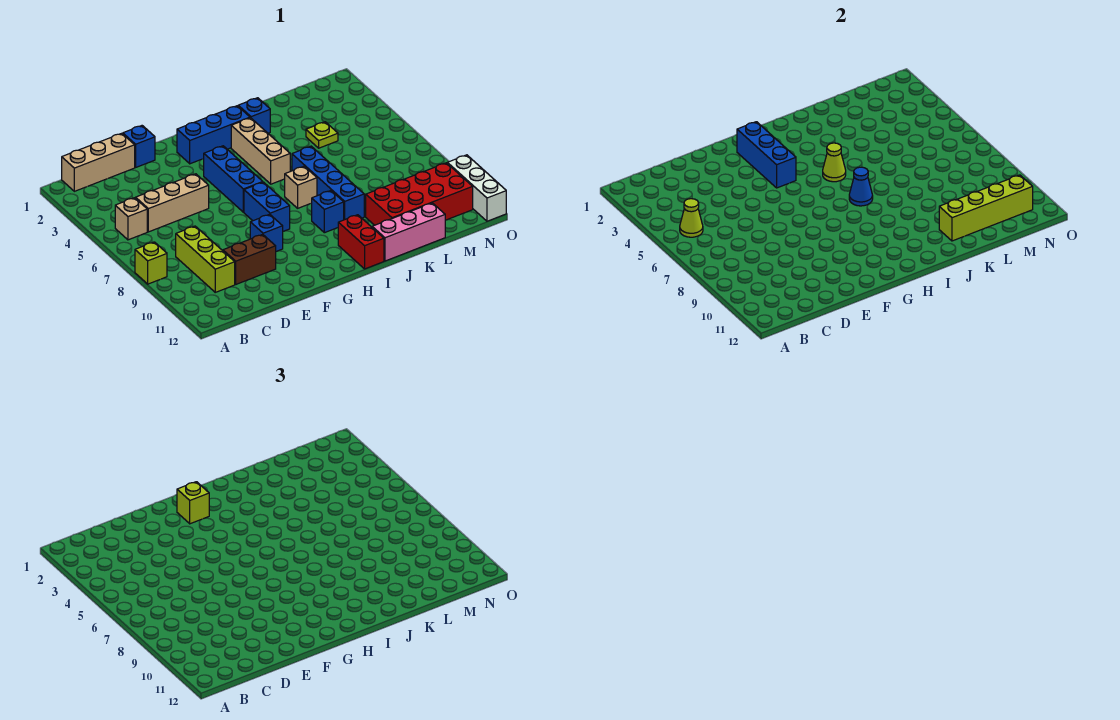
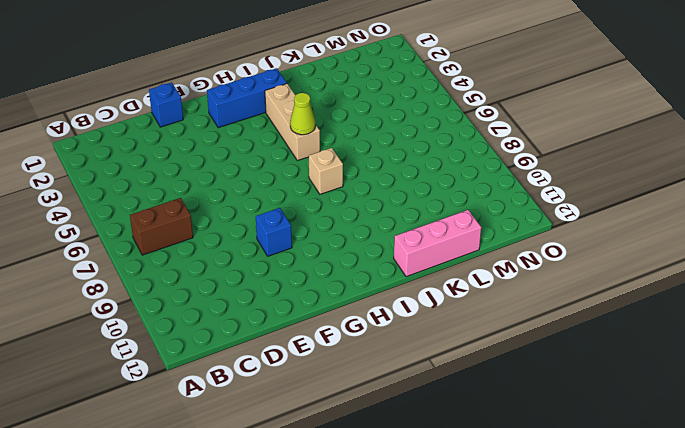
brown brick B7:C7 level 1 -> brown brick D10:E10 level 1
none -> lime brick A8 level 1
none -> tan brick B1:D1 level 1
none -> tan brick B5 level 1

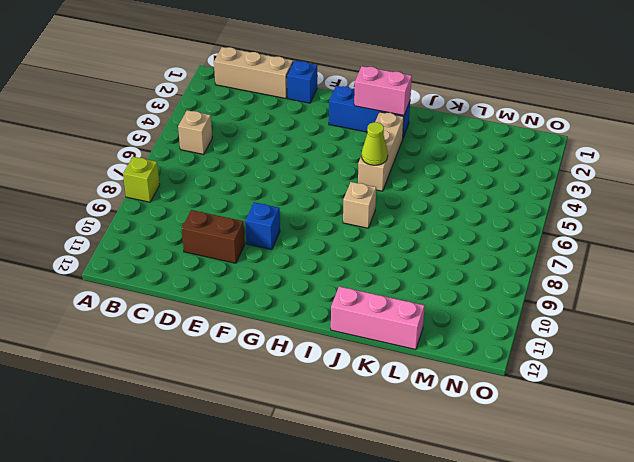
pink brick H2:I2 level 2 -> none
none -> tan brick C5:E5 level 1
none -> lime brick C8:C10 level 1
none -> blue brick G4:G6 level 1

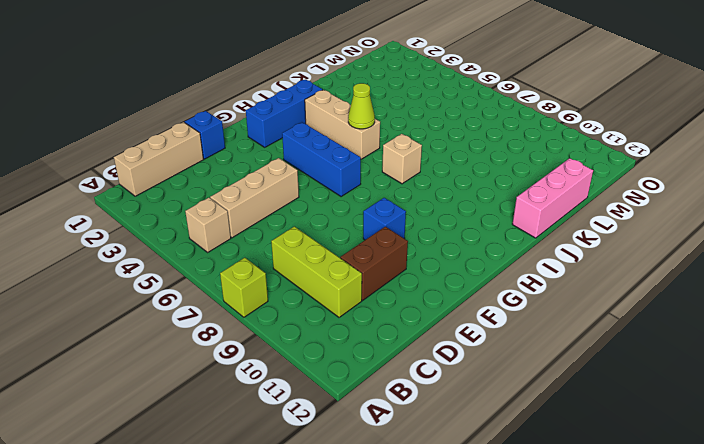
none -> blue brick G7:G8 level 1
none -> blue brick I9 level 1
none -> red brick I11:I12 level 1

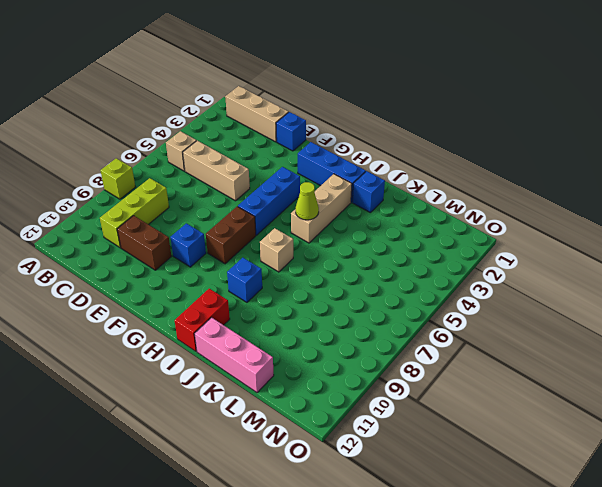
brown brick G7:G8 level 1 -> blue brick G7:G8 level 1
none -> blue brick J6:J9 level 1
none -> red brick K10:N11 level 1
none -> lime plate L4 level 1

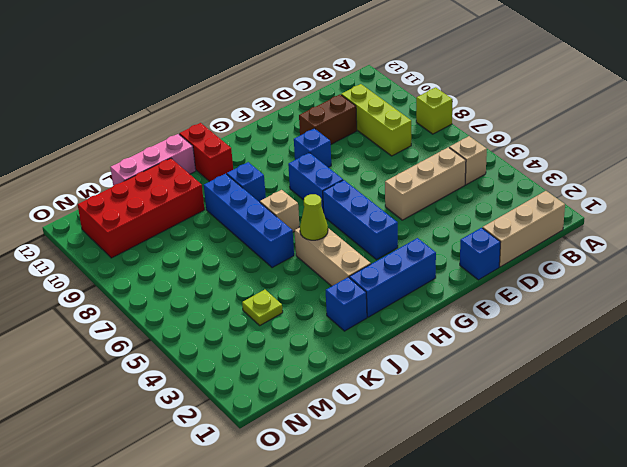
none -> white brick O10:O12 level 1
none -> lime cone B5 level 2
none -> blue brick G2:G4 level 2

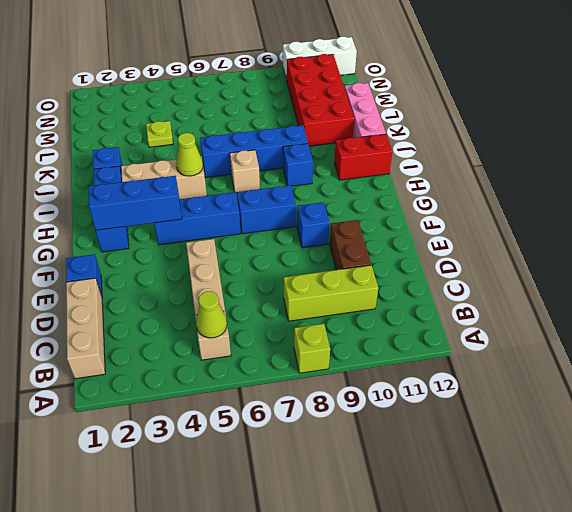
none -> blue cone I7 level 2
none -> lime brick K11:N11 level 2
none -> lime brick G2 level 3

